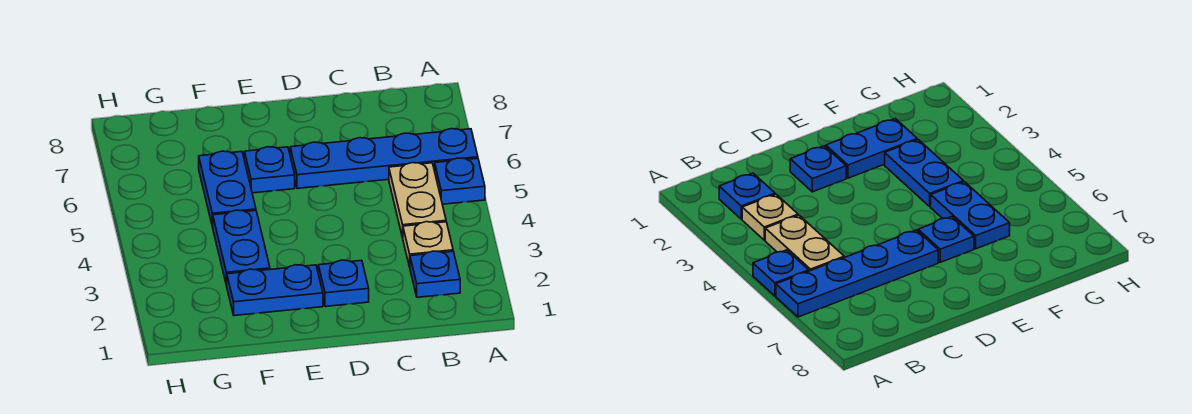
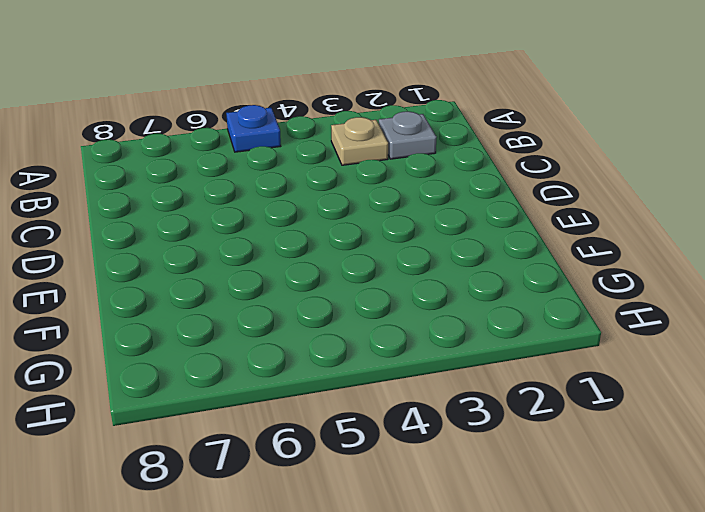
grey plate B2 level 1 -> blue plate B2 level 1
none -> blue plate A6:D6 level 1
none -> tan plate B4:B5 level 1

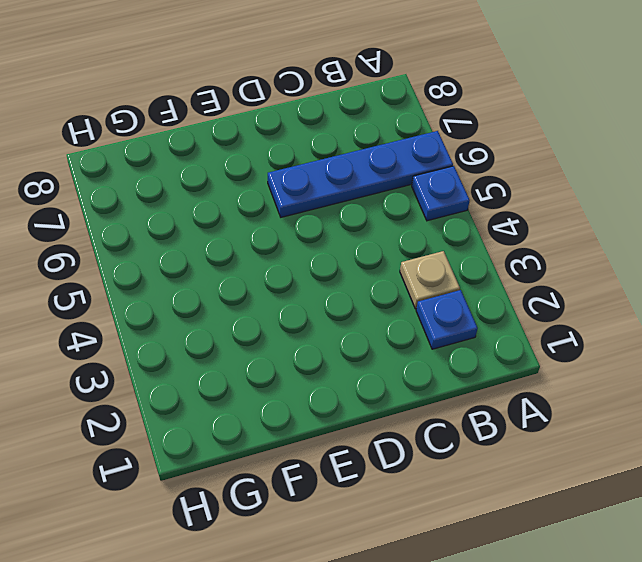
none -> tan plate B4:B5 level 1
none -> blue plate D2 level 1

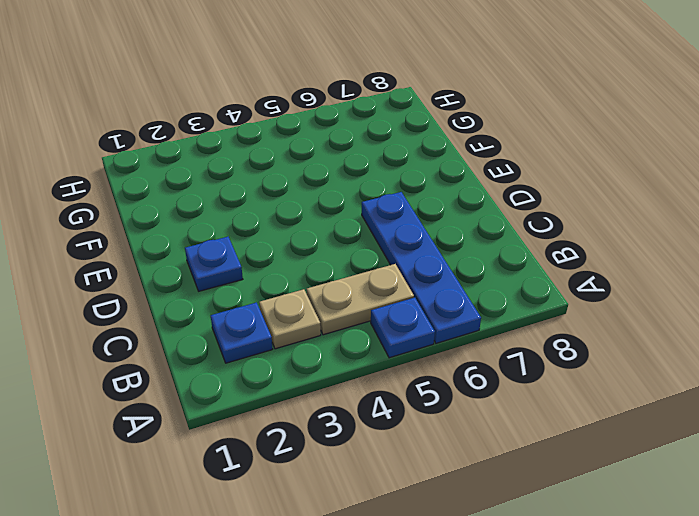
none -> blue plate E2:F2 level 1
none -> blue plate E6 level 1

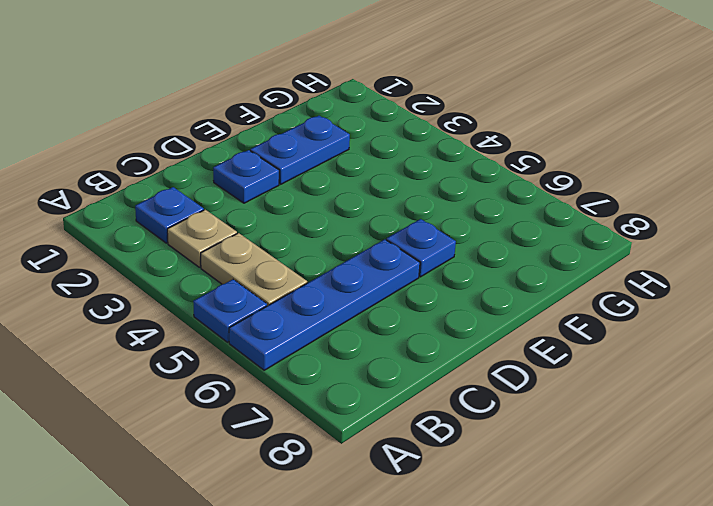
none -> blue plate F3:F4 level 1
none -> blue plate F5:F6 level 1

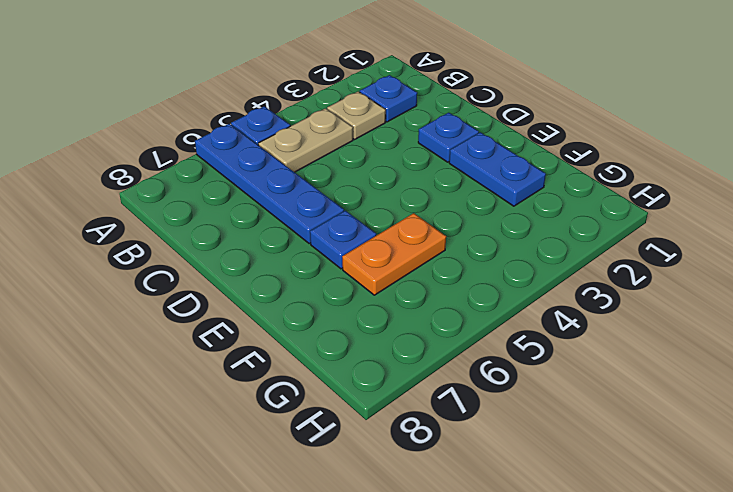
orange plate F5:F6 level 1 -> blue plate F5:F6 level 1
none -> blue plate F3:F4 level 1

